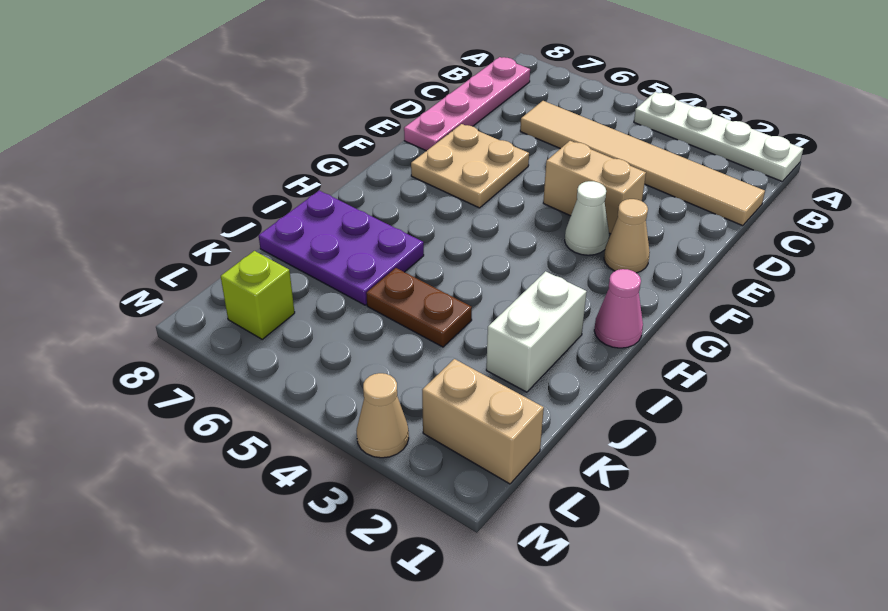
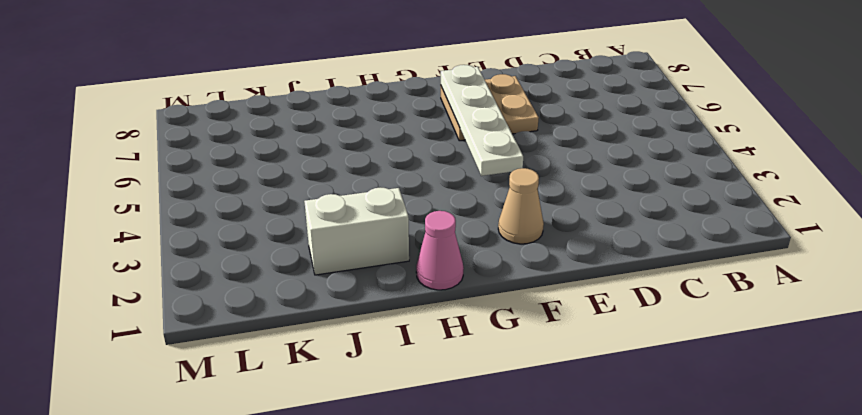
white plate F4:F7 level 2 -> white plate A1:A4 level 1
none -> pink plate B8:E8 level 1
none -> tan tile C1:C6 level 1
none -> tan brick E3:E4 level 1

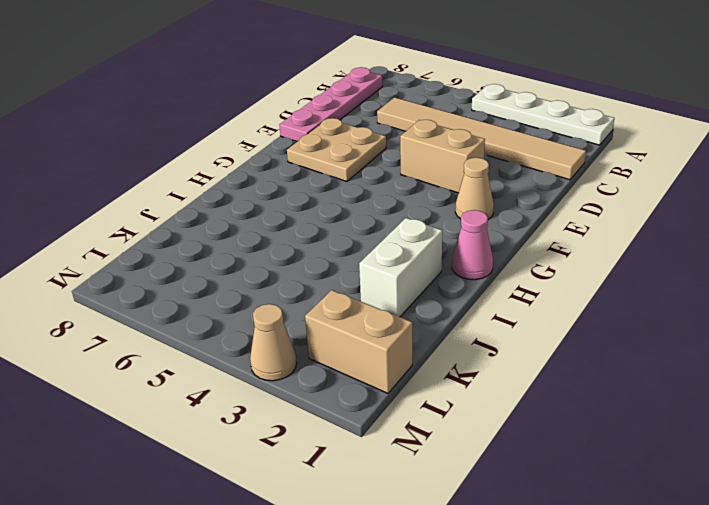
none -> white cone F3 level 1
none -> purple plate I6:J8 level 1
none -> brown plate J4:J5 level 1

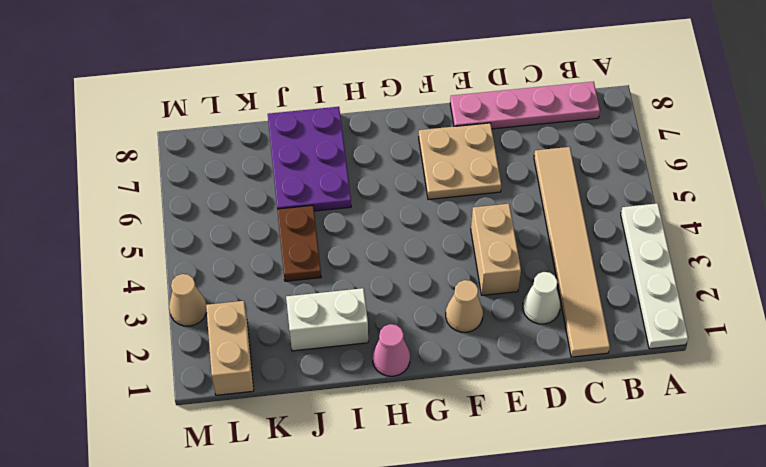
white cone D2 level 1 -> white cone F3 level 1
none -> lime brick L7 level 1

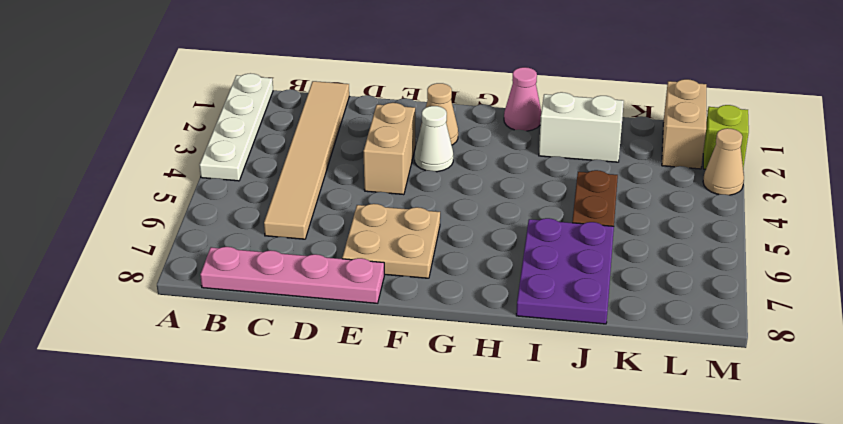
lime brick M2 level 1 -> lime brick L7 level 1

